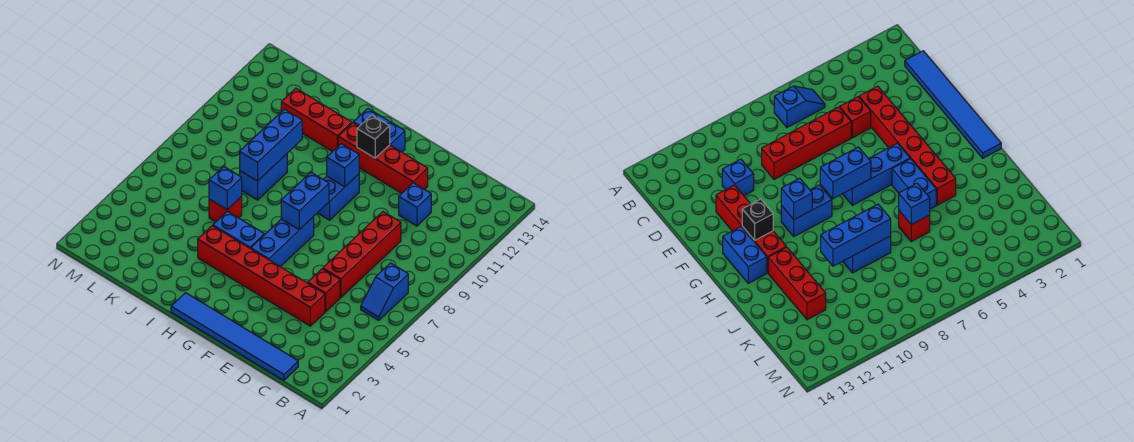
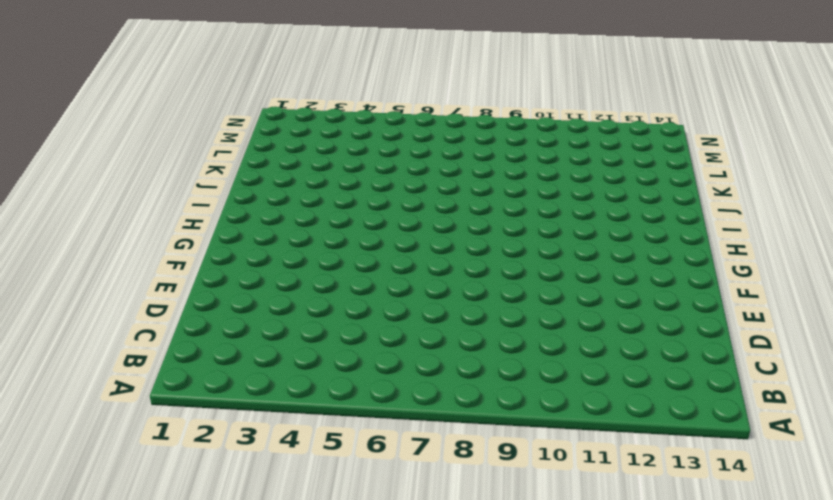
none -> blue slope B6:B7 level 1 top 7
none -> blue tile C1:H1 level 1
none -> red brick D4:I4 level 1

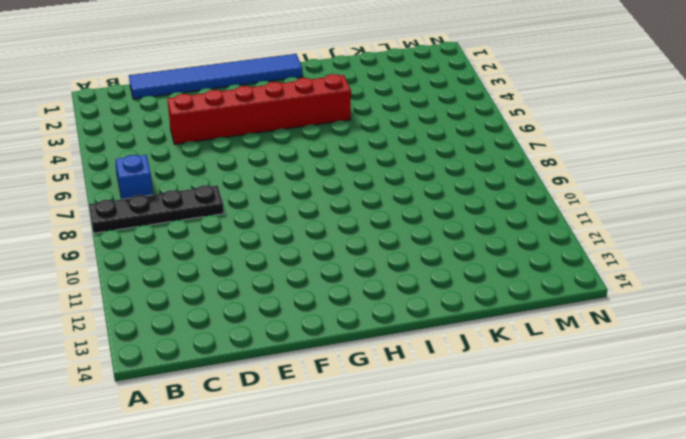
black plate A8:D8 level 1 -> red brick D6:D9 level 1
none -> red brick D5 level 1
none -> blue brick D11 level 1
none -> red brick E12:H12 level 1

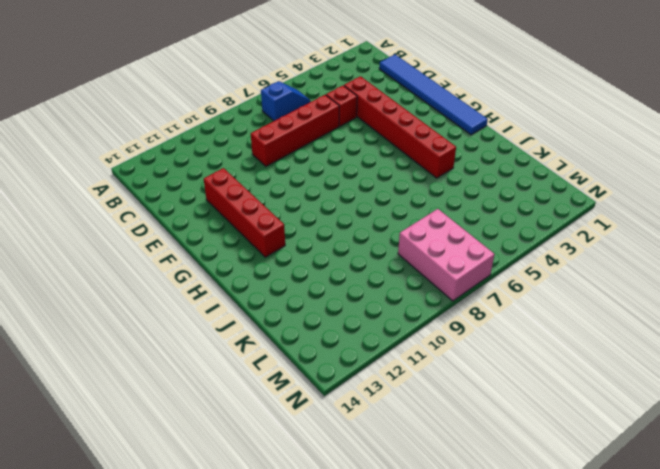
pink brick L7:N8 level 1 -> none
none -> blue brick D11 level 1
none -> blue brick G5:G7 level 1
none -> blue brick G9:G10 level 1

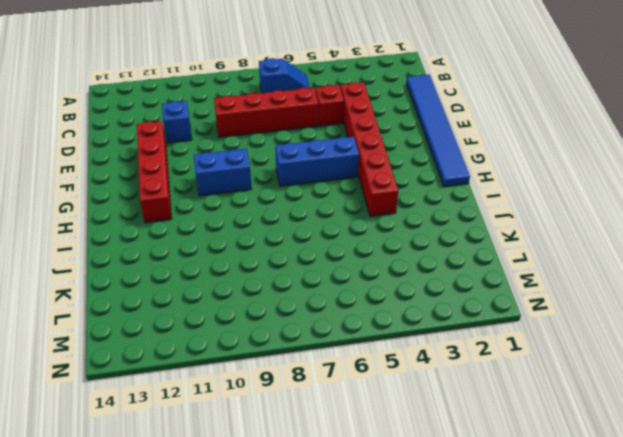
none -> blue brick G13:H13 level 1
none -> blue brick H5:I5 level 1
none -> red brick I12:K12 level 1

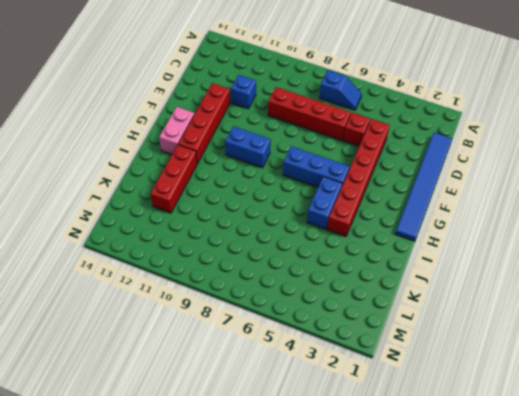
pink brick G13:H13 level 1 -> blue brick G13:H13 level 1
none -> red brick J6 level 1
none -> blue brick J8:J9 level 1
none -> blue brick G7:G8 level 2

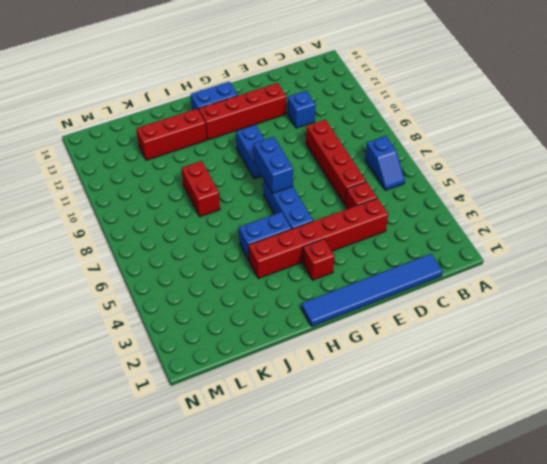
red brick G3 level 1 -> red brick J6 level 1
red brick J8:J9 level 1 -> blue brick J8:J9 level 1
none -> blue brick G10 level 2
none -> black brick G12 level 2
none -> blue brick J6 level 2

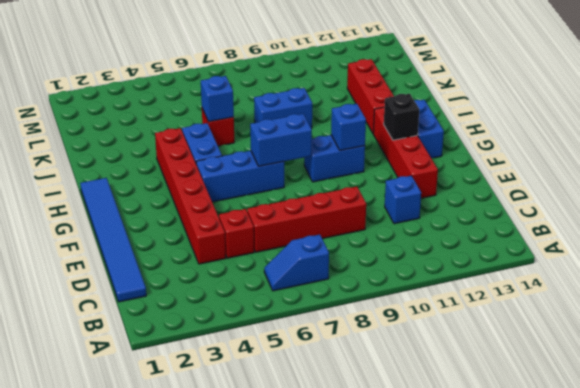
none -> blue brick J8:J10 level 2

